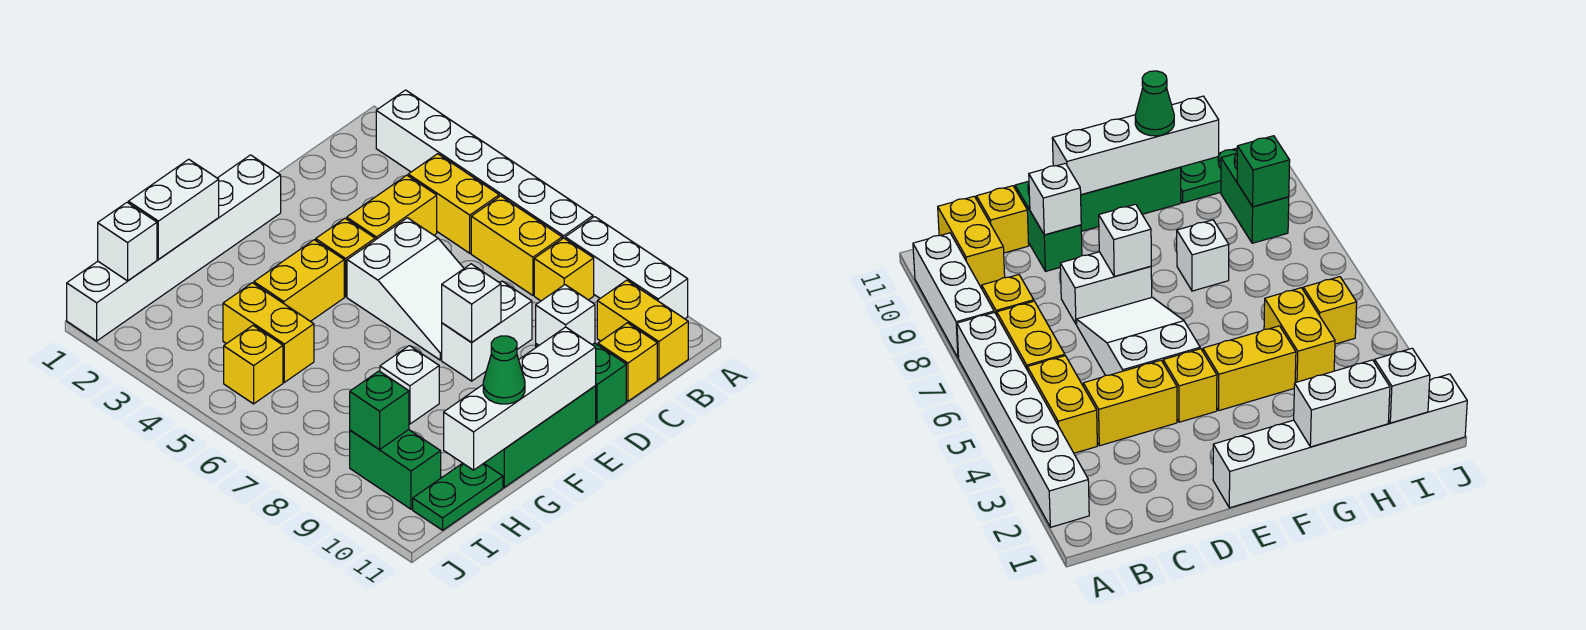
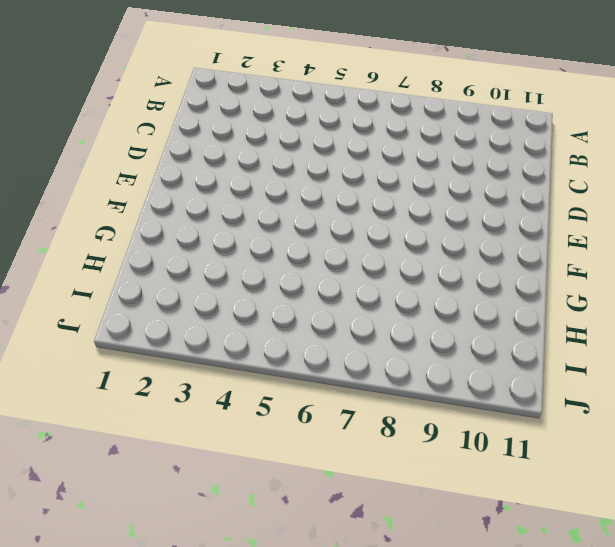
none -> white brick A2:A7 level 1
none -> white brick A8:A10 level 1
none -> yellow brick B4:B5 level 1

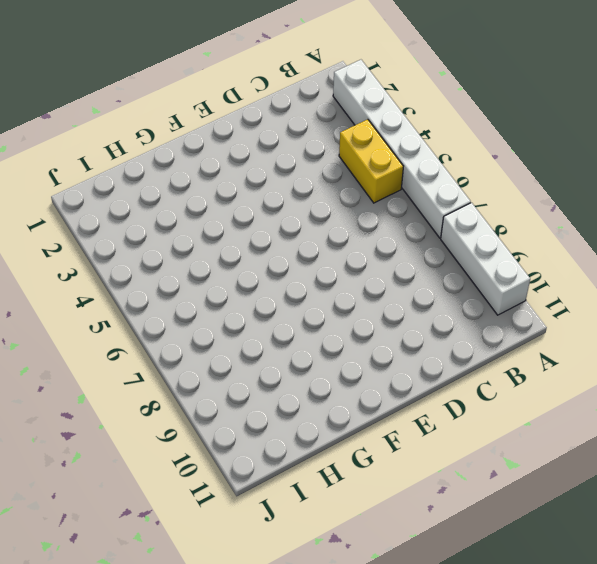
none -> yellow brick B6:B7 level 1
none -> yellow brick B8 level 1
none -> yellow brick B10:B11 level 1

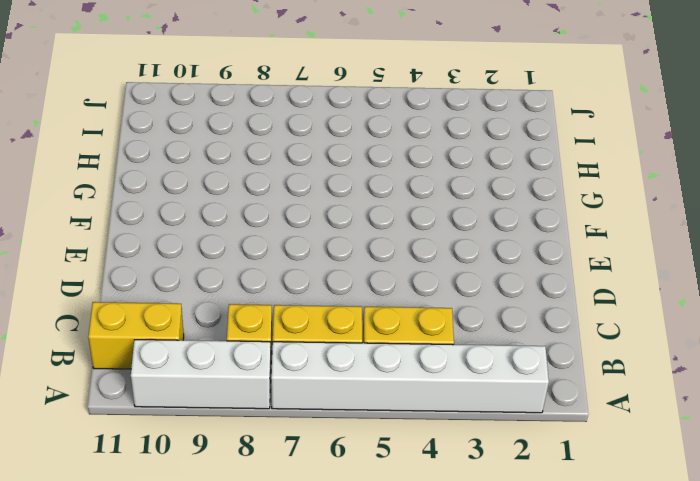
none -> yellow brick C4:D4 level 1
none -> yellow brick C11 level 1
none -> white slope D5:E7 level 1 top 5

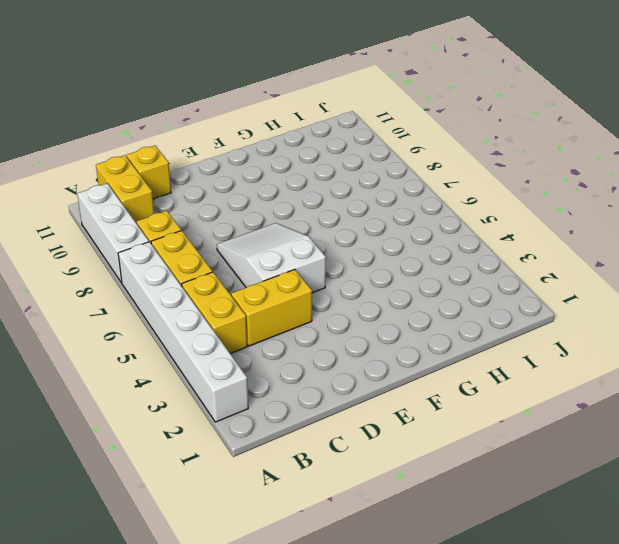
none -> white brick D8:E8 level 1
none -> green brick D10:D11 level 1
none -> white brick E1:J1 level 1

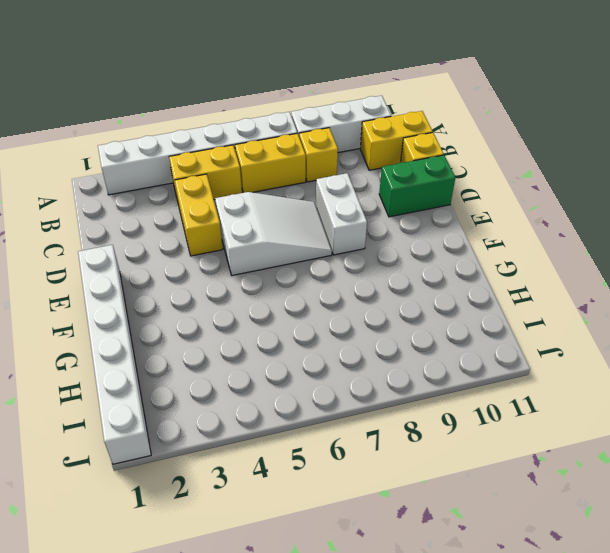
none -> yellow brick E4 level 1
none -> green brick E11:G11 level 1
none -> yellow brick F4:G4 level 1

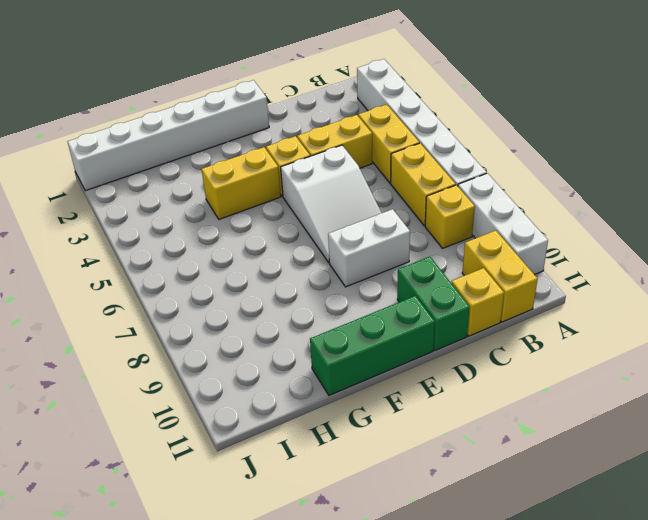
none -> white brick G8 level 1
none -> yellow brick H4:H5 level 1
none -> green plate H11:I11 level 1

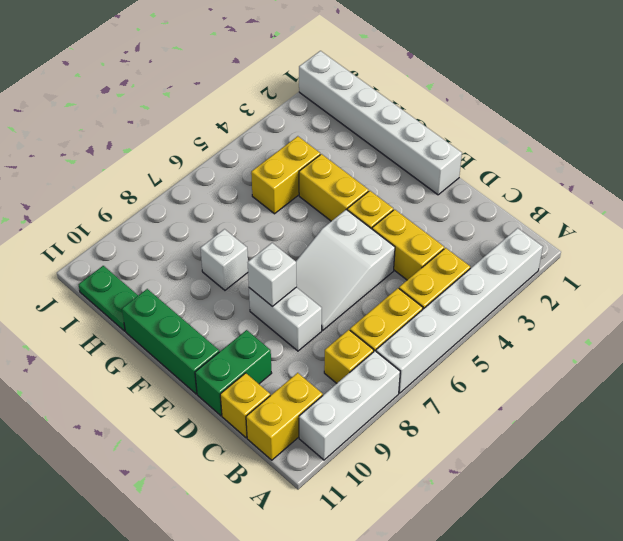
none -> yellow brick I5 level 1
none -> green brick I9:I10 level 1
none -> white brick D10 level 2

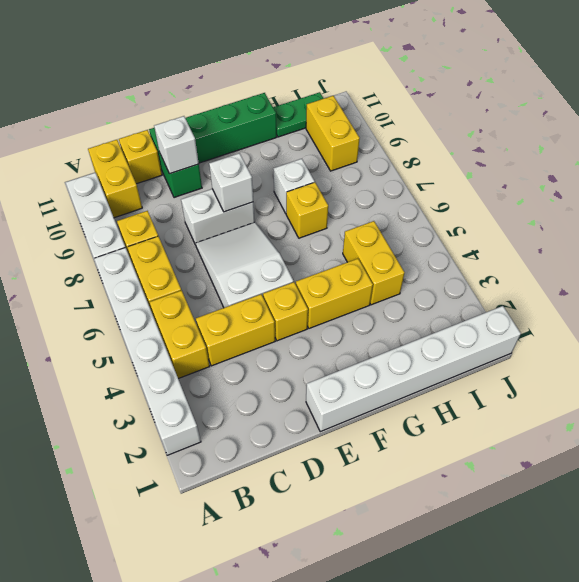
yellow brick G7 level 1 -> yellow brick I5 level 1
yellow brick I9:I10 level 1 -> green brick I9:I10 level 1
none -> white brick E11:H11 level 2
none -> white brick G1:H1 level 2
none -> white brick I1 level 2

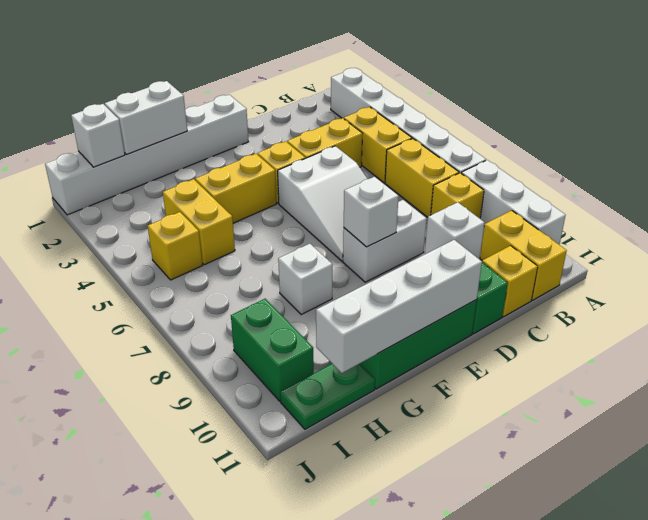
none -> green brick I9 level 2
none -> green cone G11 level 3

